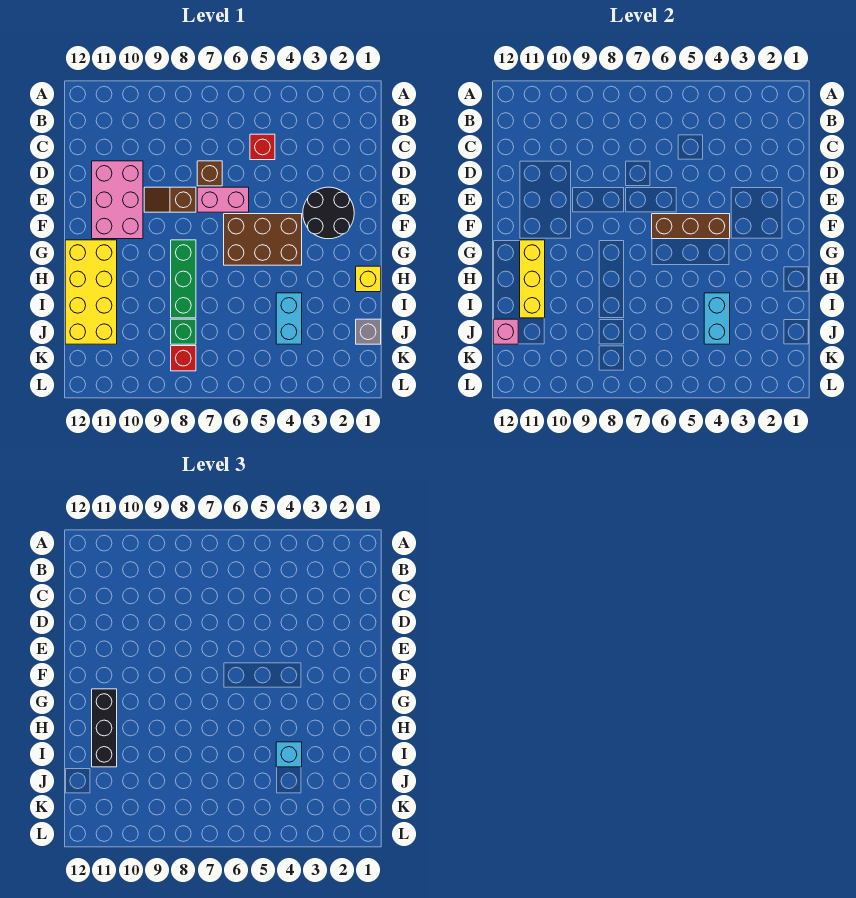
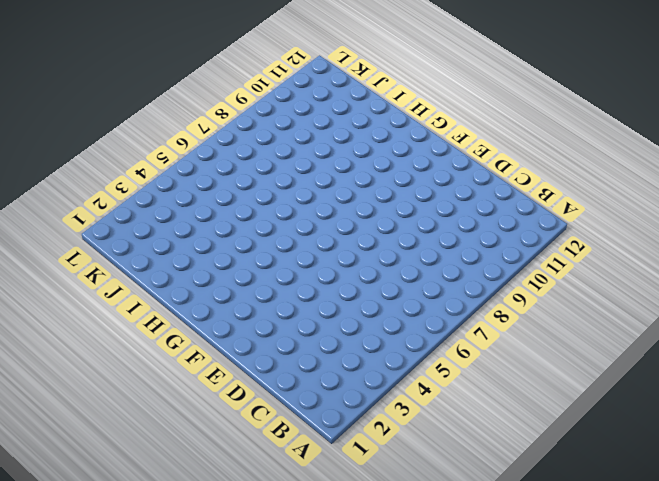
none -> red brick C5 level 1
none -> brown brick D7 level 1
none -> pink brick D10:F11 level 1

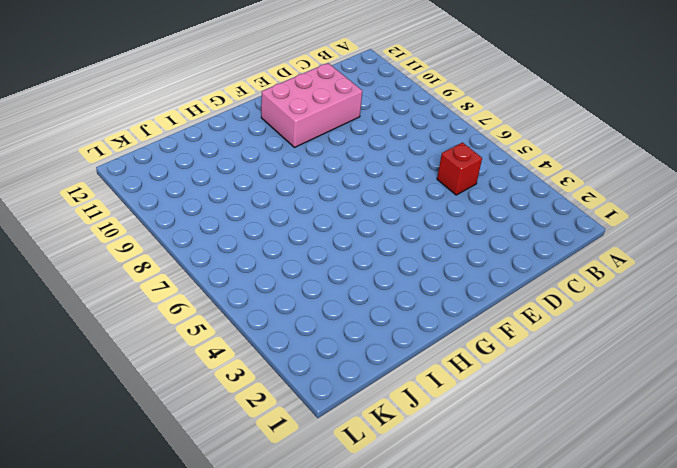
none -> brown brick D7 level 1
none -> black round brick E2:F3 level 1
none -> pink brick E6:E7 level 1

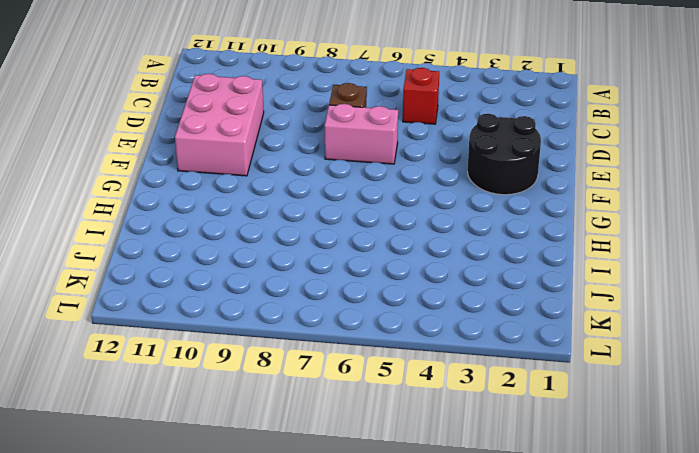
none -> brown slope E8:E9 level 1 top 8
none -> brown brick F4:G6 level 1
none -> green brick G8:I8 level 1

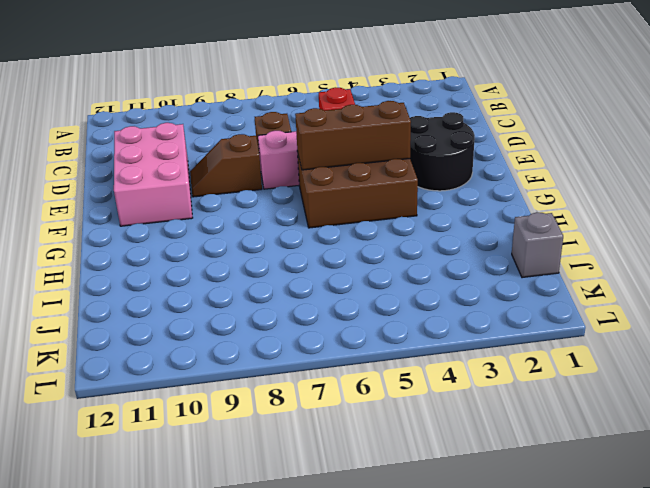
none -> green brick G8:I8 level 1
none -> yellow brick G11:J12 level 1
none -> yellow brick H1 level 1

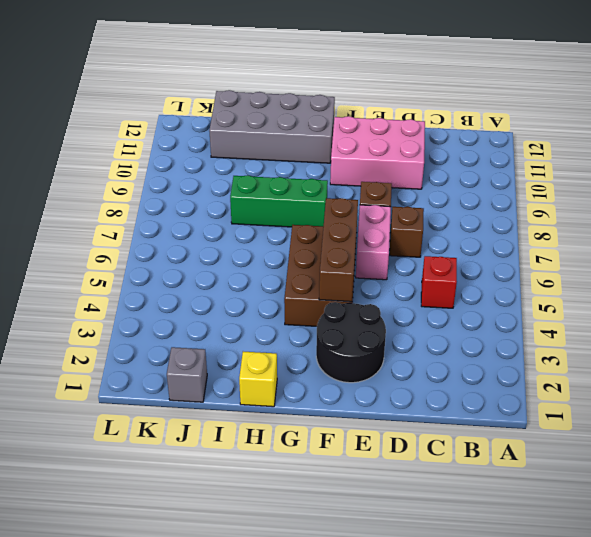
grey brick G11:J12 level 1 -> yellow brick G11:J12 level 1
none -> cyan brick I4:J4 level 1
none -> green brick J8 level 1
none -> red brick K8 level 1

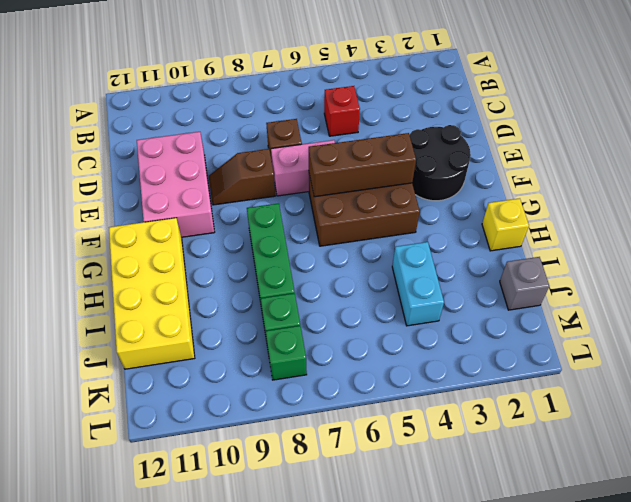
green brick K8 level 1 -> red brick K8 level 1
none -> yellow brick G11:I11 level 2
none -> cyan brick I4:J4 level 2
none -> pink brick J12 level 2

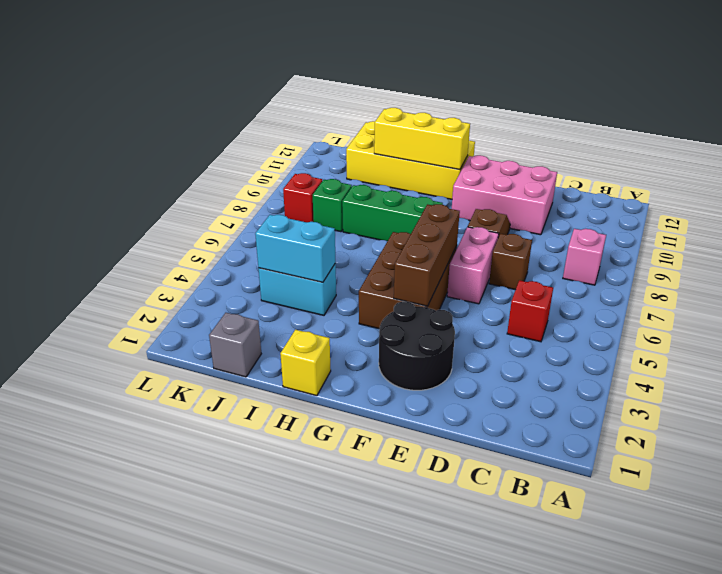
pink brick B8 level 1 -> pink brick J12 level 2
none -> black brick G11:I11 level 3
none -> cyan brick I4 level 3

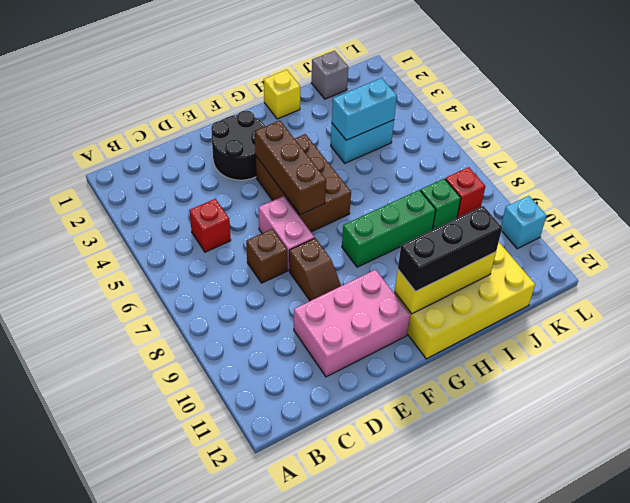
cyan brick L10 level 1 -> cyan brick I4 level 3
none -> pink brick J12 level 2

